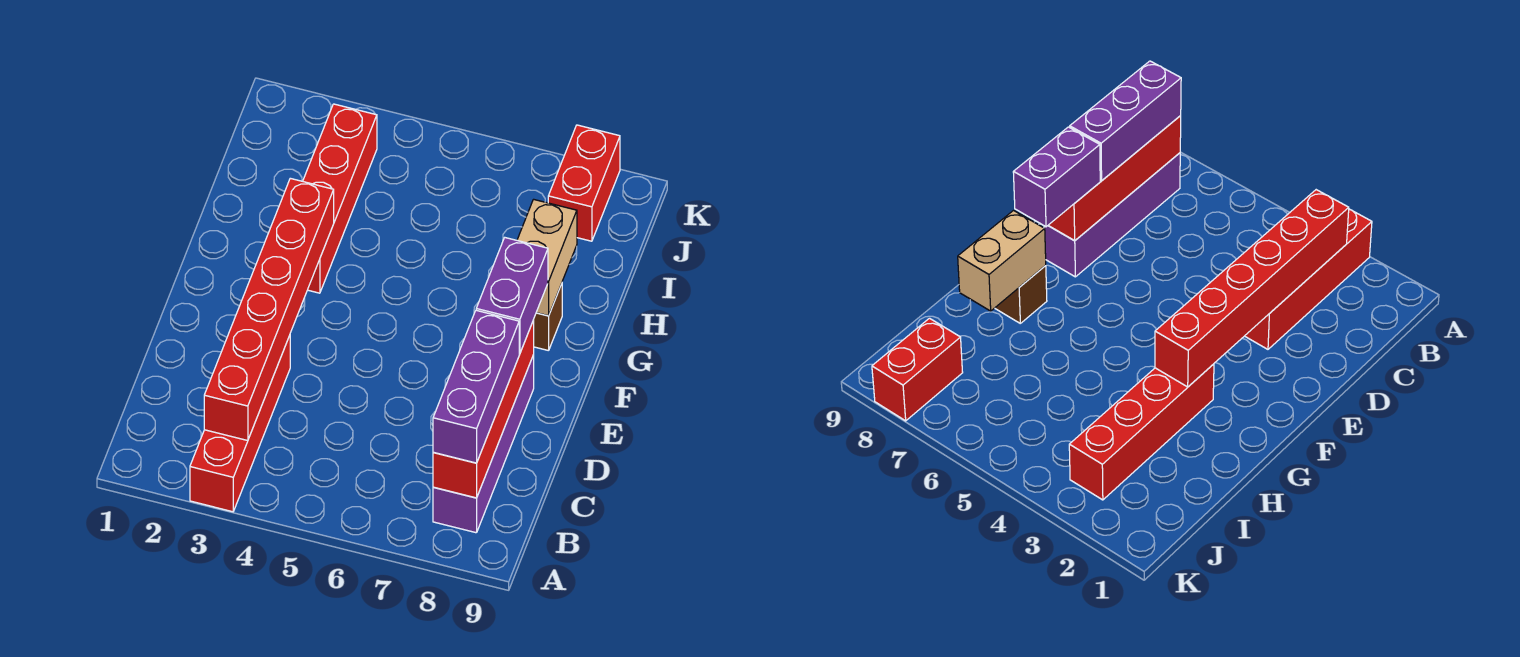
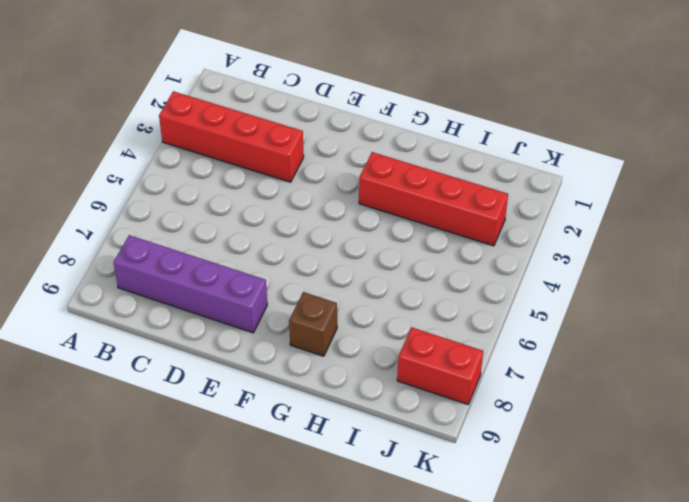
none -> red brick B3:G3 level 2
none -> red brick B8:E8 level 2

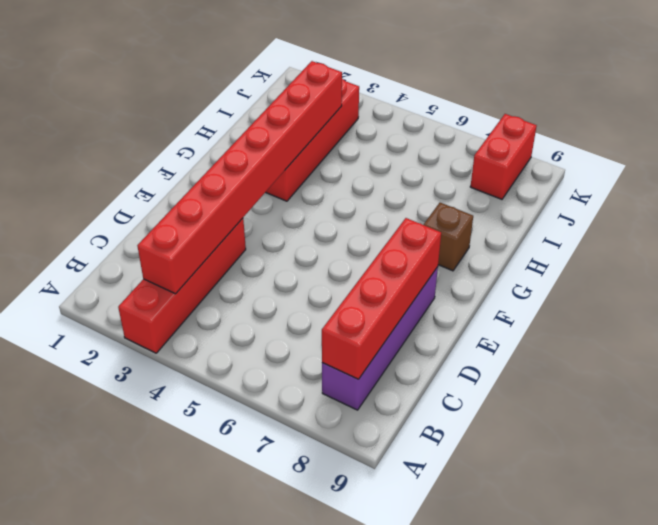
red brick B3:I3 level 2 -> red brick B3:G3 level 2
none -> tan brick G8:H8 level 2
none -> purple brick B8:D8 level 3

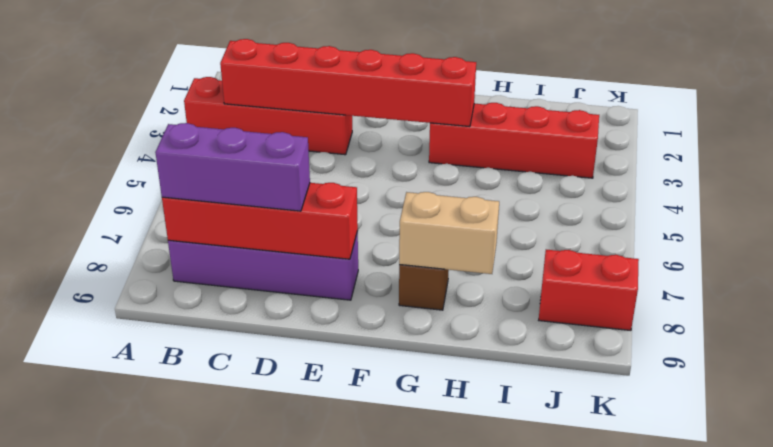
none -> purple brick E8:F8 level 3

